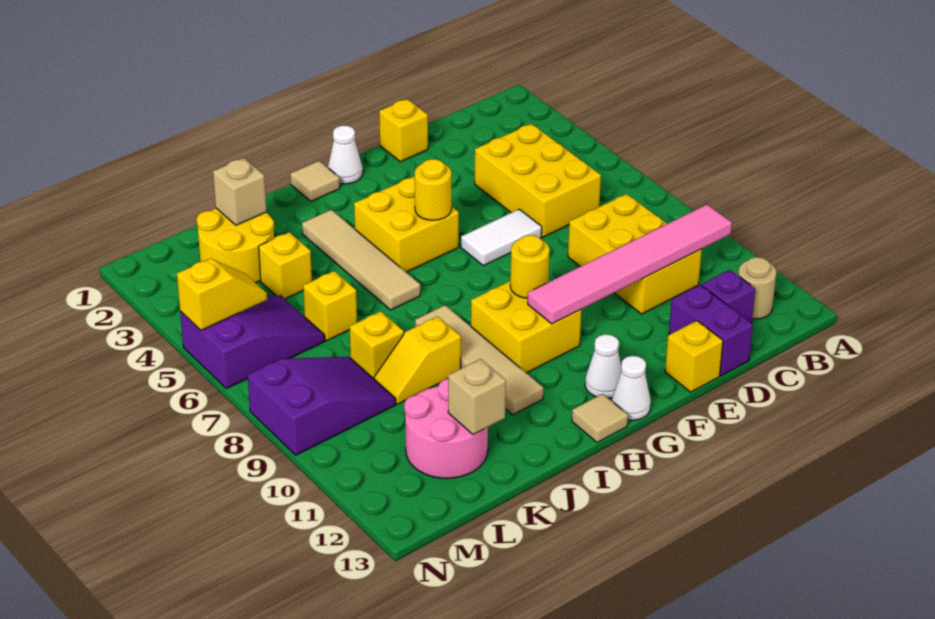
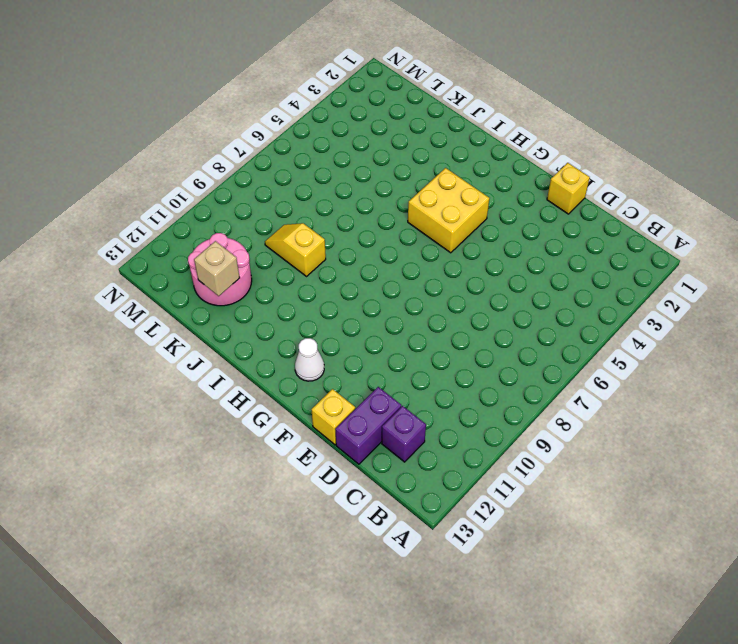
none -> tan round brick B12 level 1
none -> yellow brick C4:D6 level 1
none -> yellow brick C8:D10 level 1
none -> white tile E6:F6 level 1

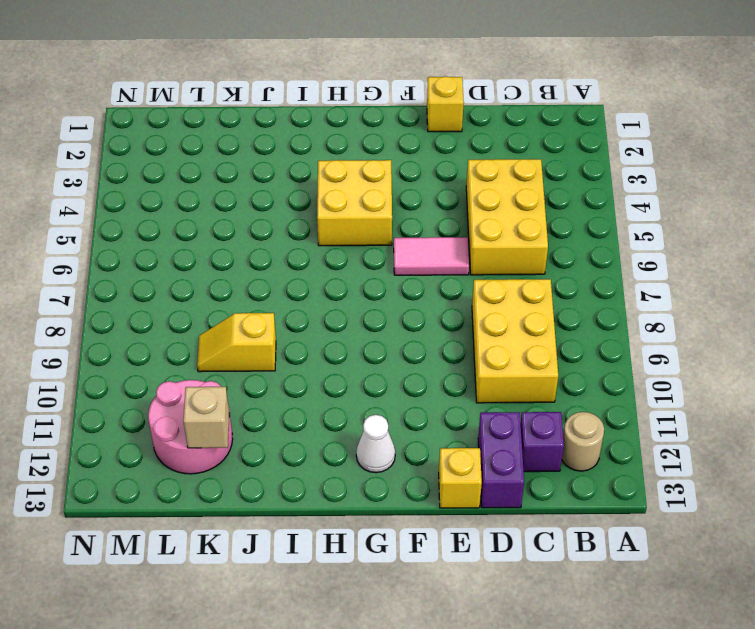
pink tile E6:F6 level 1 -> white tile E6:F6 level 1
none -> white cone G1 level 1
none -> yellow brick G9:H10 level 1
none -> white cone G13 level 1
none -> tan tile H1 level 1

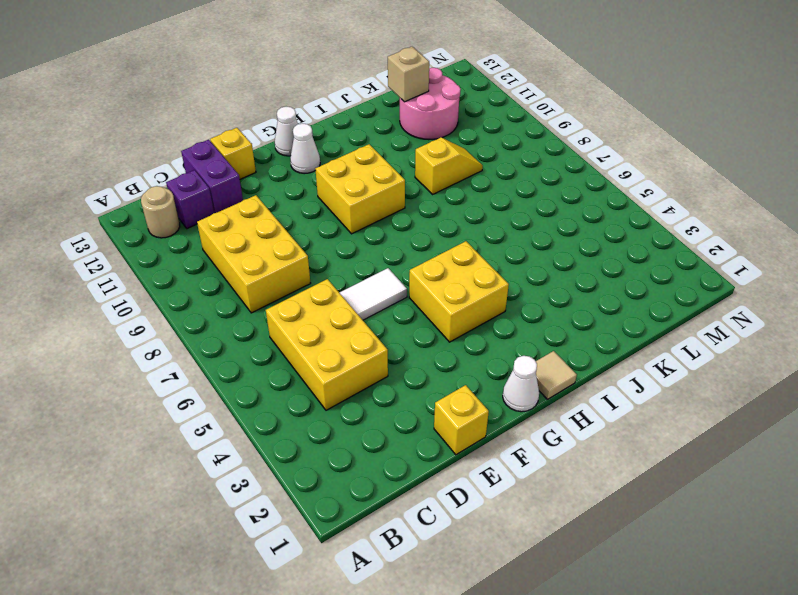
none -> tan tile H13 level 1
none -> tan tile I3:I6 level 1
none -> tan tile I8:I11 level 1
none -> yellow round brick K2:L3 level 1

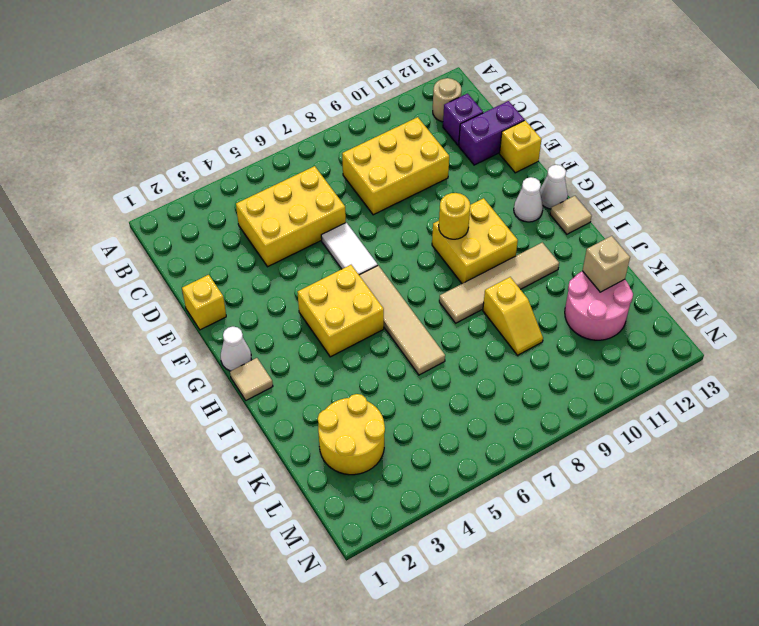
tan tile G6:J6 level 1 -> tan tile I3:I6 level 1
none -> yellow brick K4 level 1
none -> yellow brick K6 level 1
none -> yellow brick K8 level 1
none -> purple slope L5:N6 level 1 top N

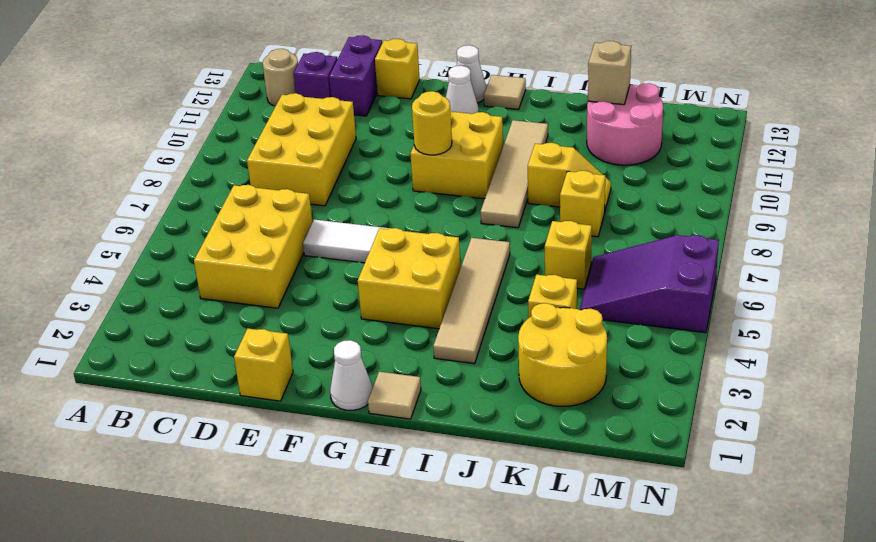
none -> purple slope L8:N9 level 1 top N
none -> pink tile B10:G10 level 2
none -> yellow round brick G5 level 2
none -> tan brick K2 level 2

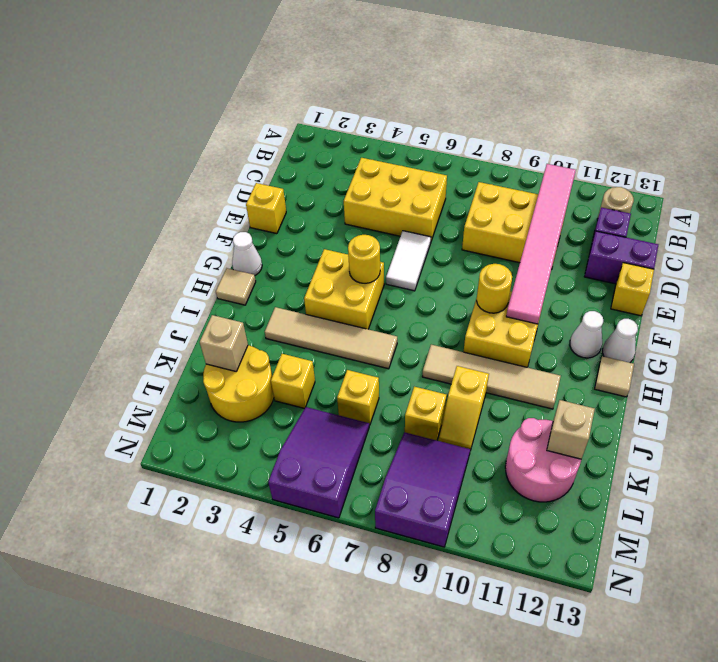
none -> yellow slope M5:N5 level 2 top N

